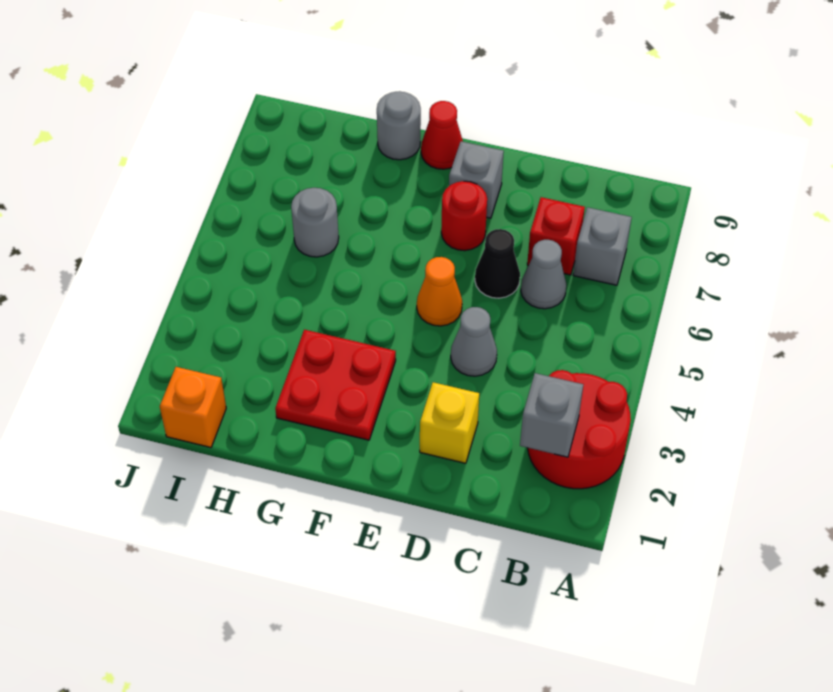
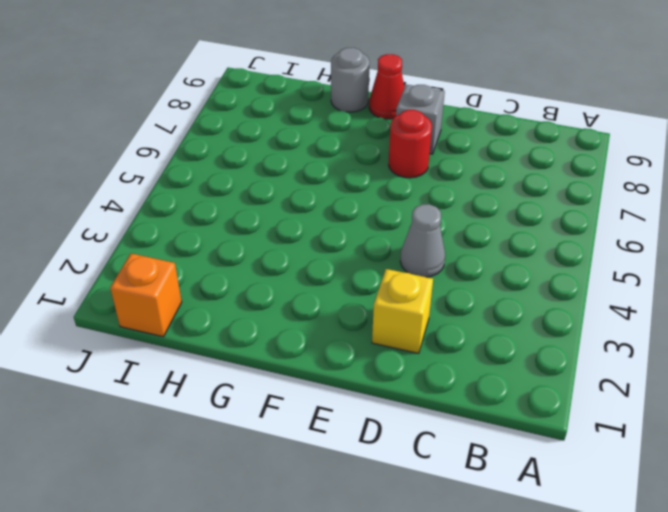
none -> red round brick A2:B3 level 1
none -> grey brick B7 level 1
none -> grey cone C6 level 1

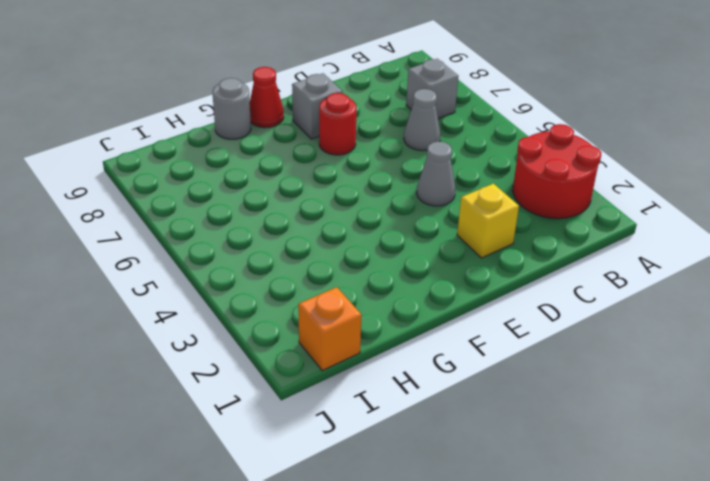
none -> red brick C7 level 1
none -> black cone D6 level 1
none -> orange cone E5 level 1

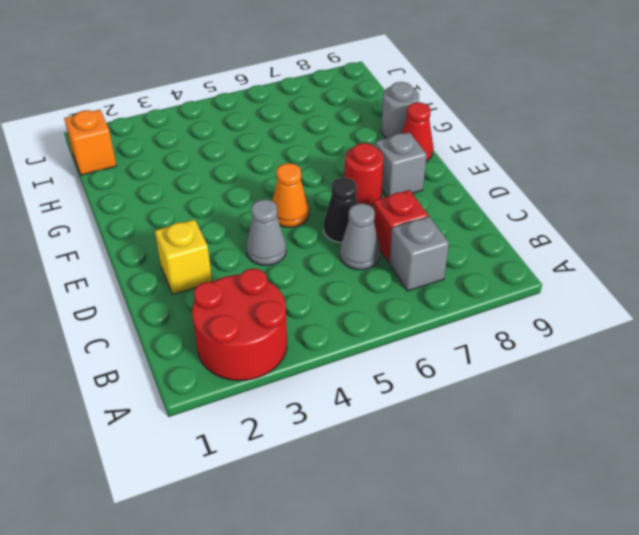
none -> red plate F2:G3 level 1
none -> grey round brick H6 level 1
none -> grey brick B2 level 2

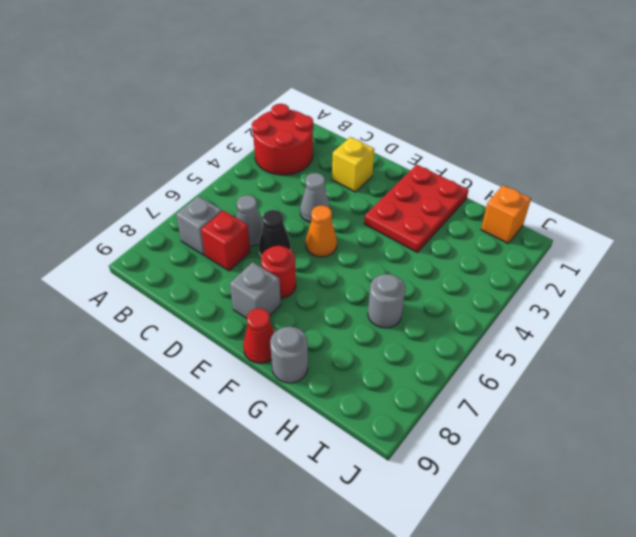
red plate F1:G3 level 1 -> red plate F2:G3 level 1
none -> grey brick B2 level 2

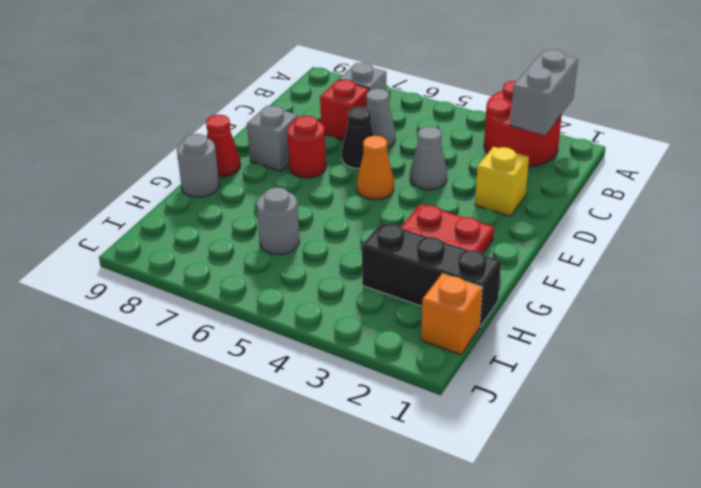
grey brick A2:B2 level 2 -> grey brick B2 level 2
black brick H1:H3 level 1 -> none

